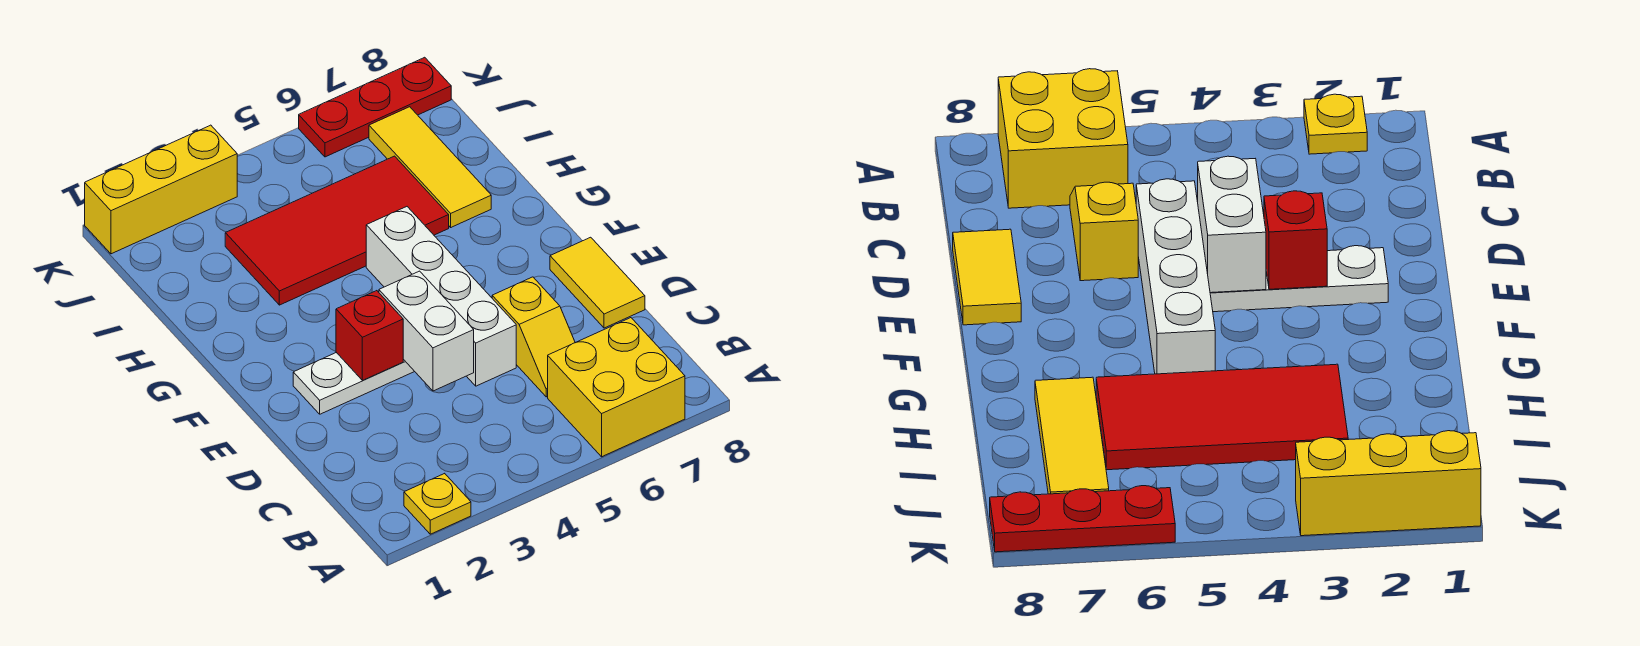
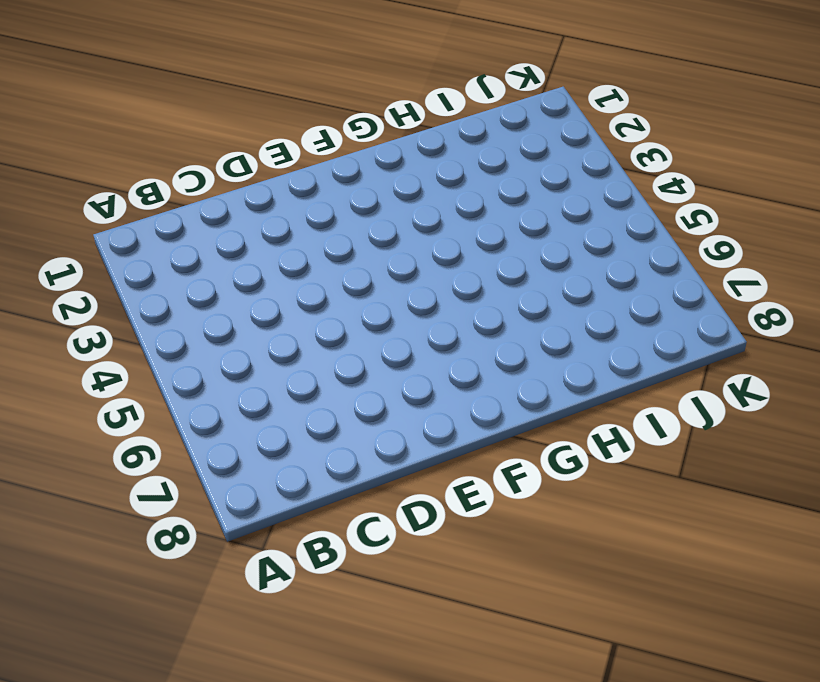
none -> yellow plate A2 level 1
none -> yellow brick A6:B7 level 1
none -> yellow slope C6:D6 level 1 top D

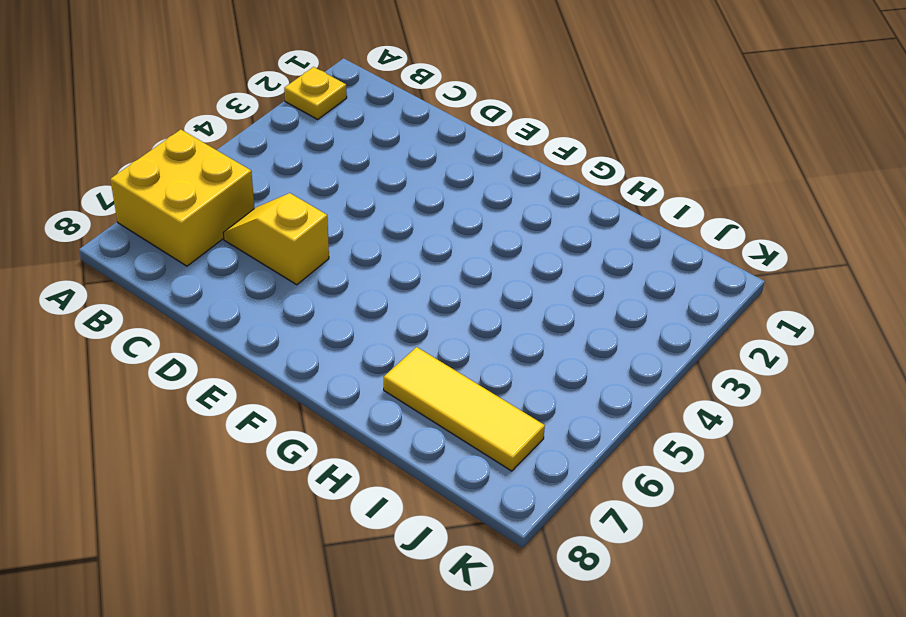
none -> white brick D5:G5 level 1
none -> yellow tile D8:E8 level 1
none -> white plate E2:E4 level 1

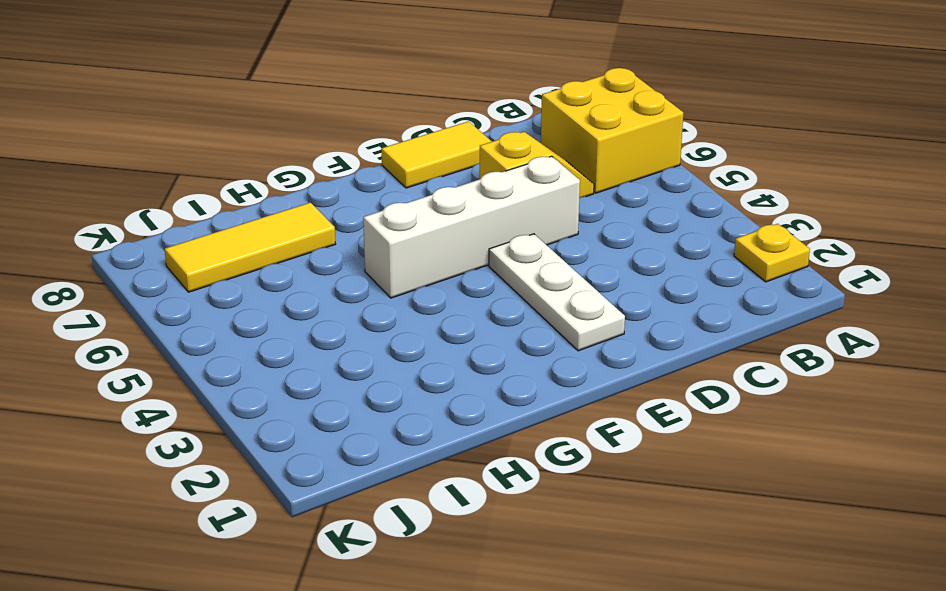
none -> red tile H3:I6 level 1
none -> yellow brick K1:K3 level 1
none -> red plate K6:K8 level 1

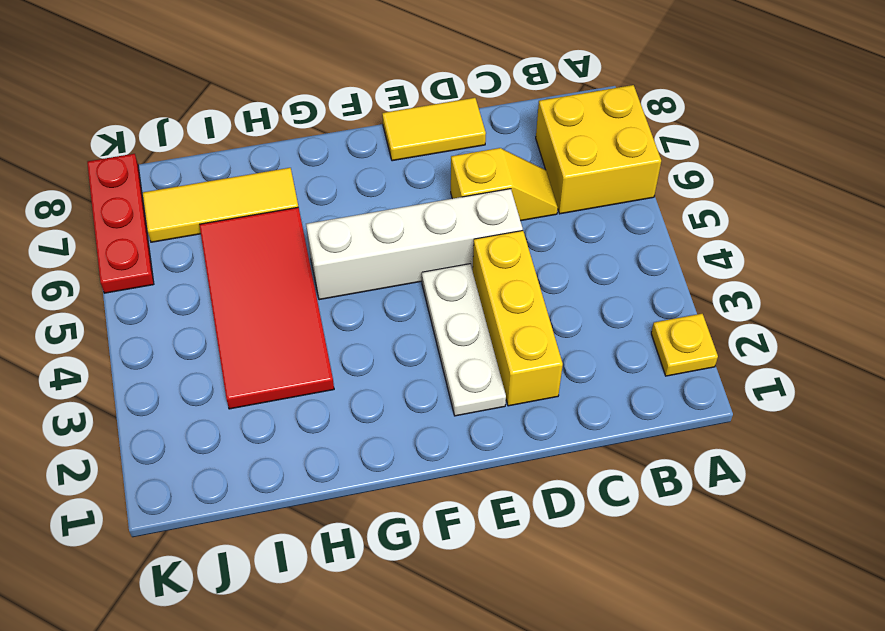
yellow brick D2:D4 level 1 -> yellow brick K1:K3 level 1
none -> white brick D4:E4 level 2
none -> red brick E3 level 2

